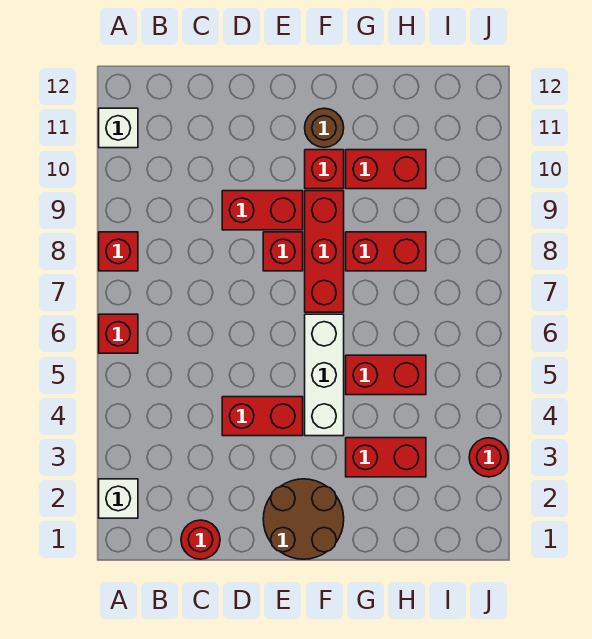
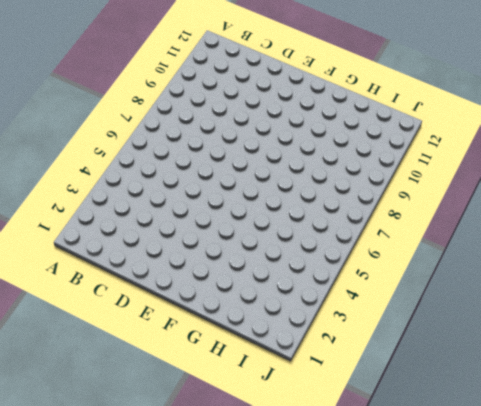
none -> white brick A2 level 1
none -> red brick A6 level 1
none -> red brick A8 level 1

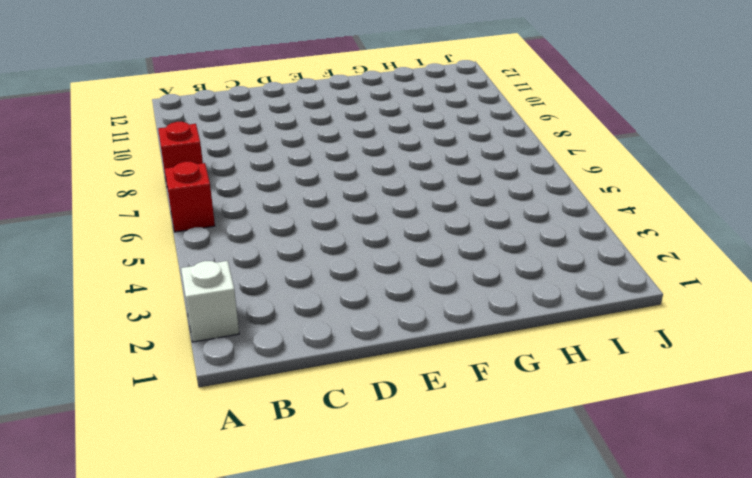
none -> white brick A11 level 1
none -> red round brick C1 level 1
none -> red brick D4:E4 level 1

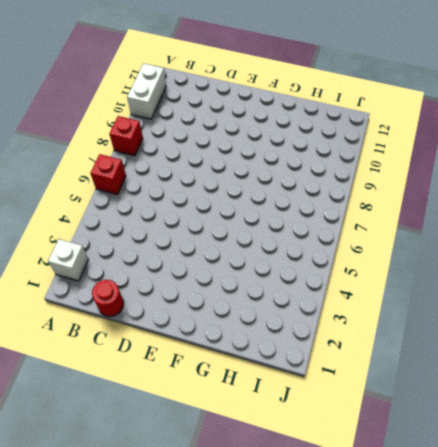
white brick A10:A11 level 1 -> white brick A11 level 1
none -> red brick D4:E4 level 1
none -> red brick D9:E9 level 1
none -> brown round brick E1:F2 level 1

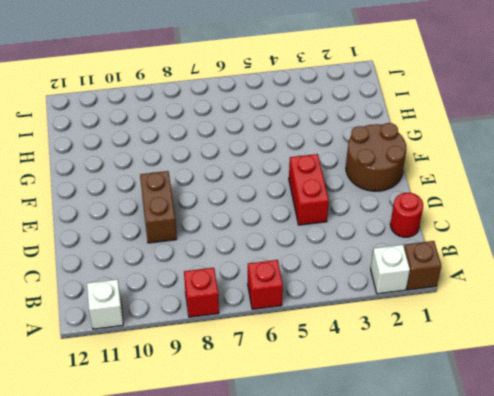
brown brick A1 level 1 -> none
brown brick D9:E9 level 1 -> red brick D9:E9 level 1
none -> red brick E8 level 1
none -> white brick F4:F6 level 1
none -> red brick F7:F9 level 1

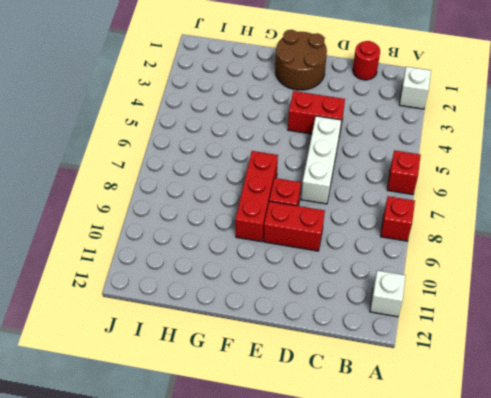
white brick D5:D7 level 1 -> white brick F4:F6 level 1
none -> red brick F10 level 1
none -> brown round brick F11 level 1
none -> red brick G3:H3 level 1

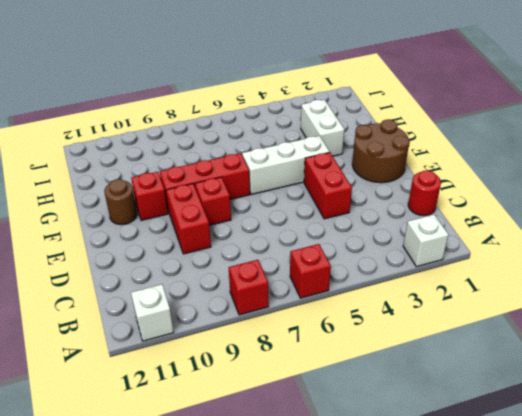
white brick G3:H3 level 1 -> red brick G3:H3 level 1
none -> red brick G5:H5 level 1
none -> red brick G8:H8 level 1
none -> red brick G10:H10 level 1

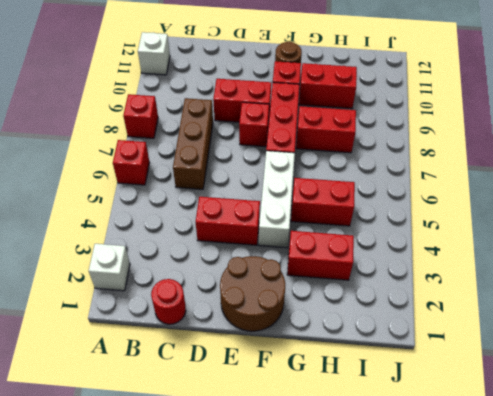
brown brick C6:C8 level 1 -> none
none -> red round brick J3 level 1

